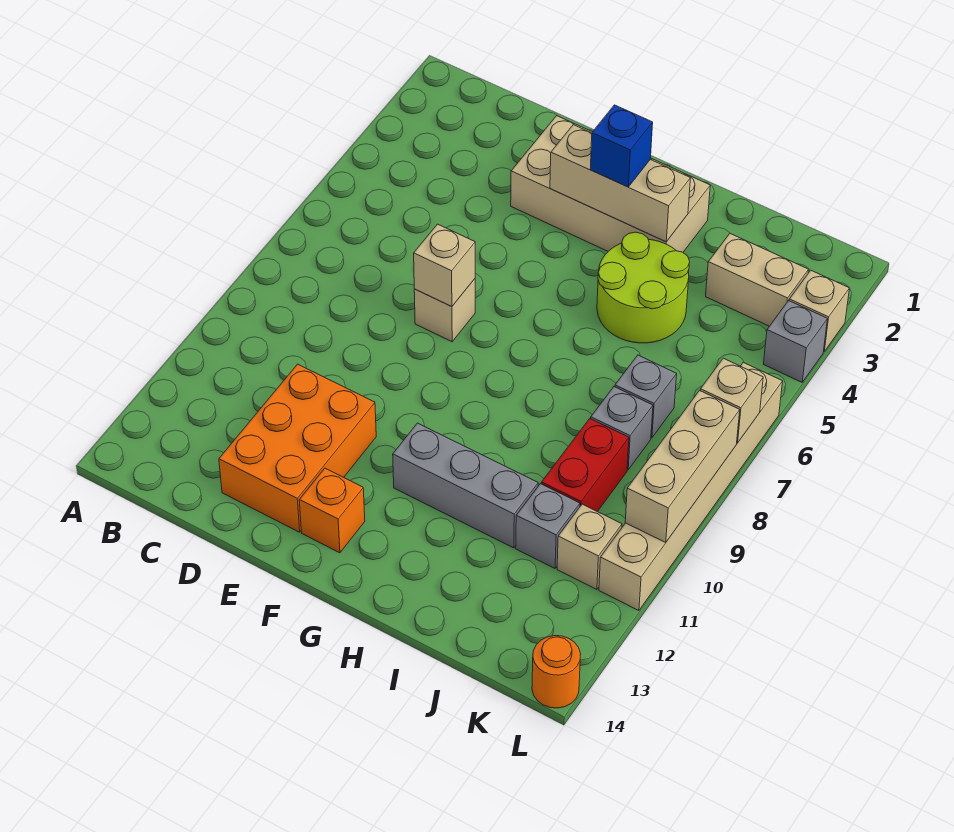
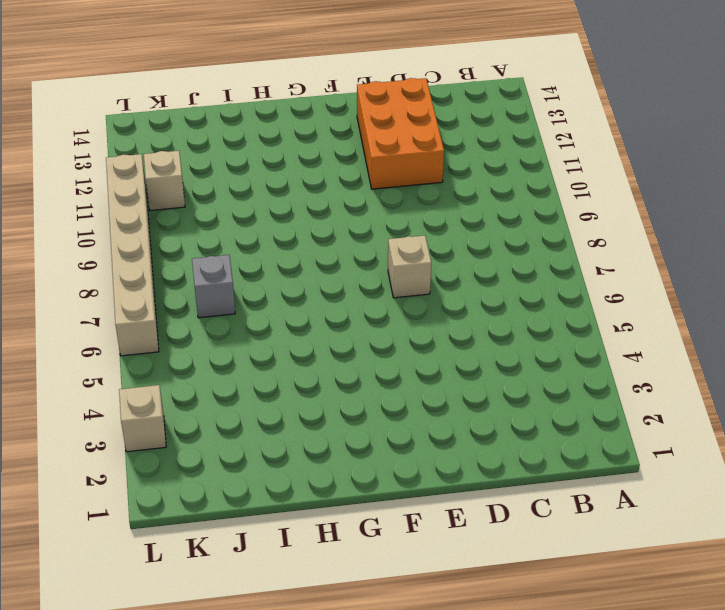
none -> tan brick E2:H3 level 1
none -> orange brick F13 level 1
none -> grey brick G11:I11 level 1

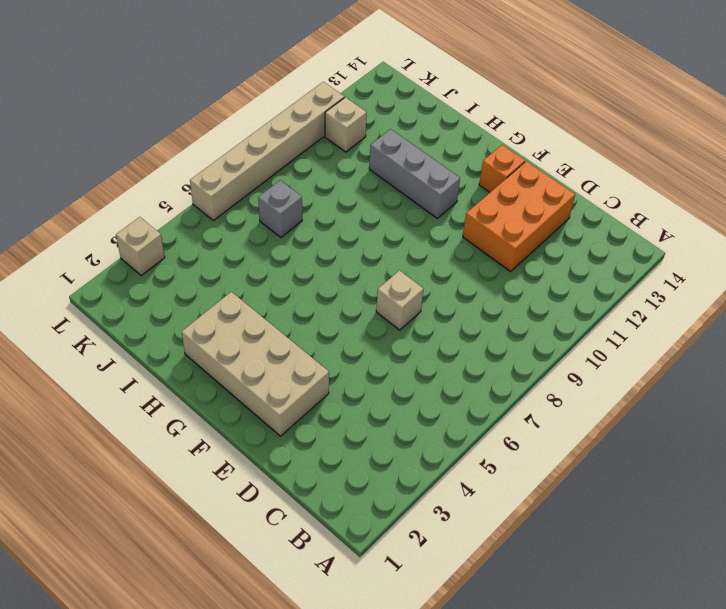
none -> lime round brick H4:I5 level 1
none -> tan brick J3:K3 level 1
none -> grey brick J8 level 1

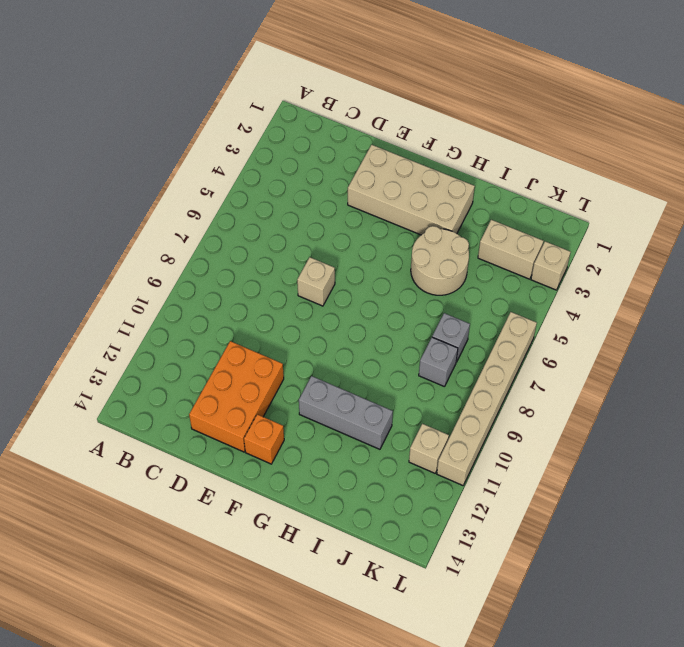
tan round brick H4:I5 level 1 -> lime round brick H4:I5 level 1
none -> red brick J9:J10 level 1
none -> grey brick J11 level 1
none -> grey brick L4 level 1

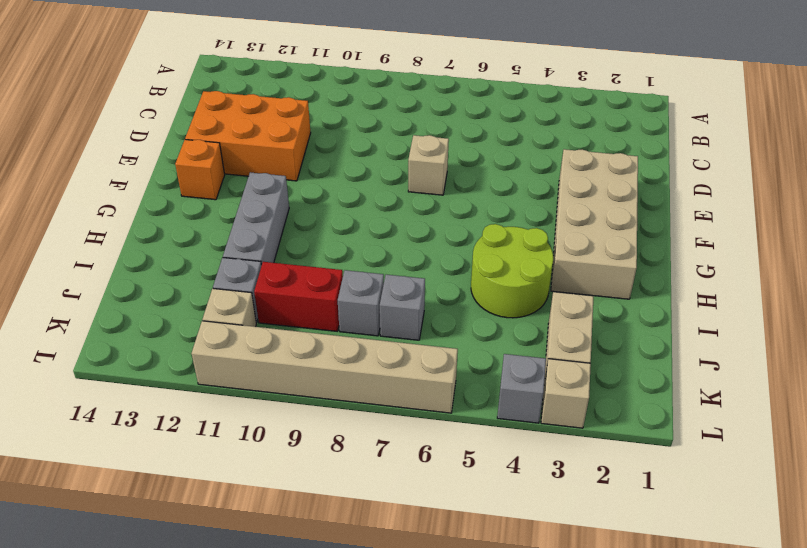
none -> orange round brick L14 level 1
none -> tan brick E7 level 2
none -> tan brick F3:H3 level 2

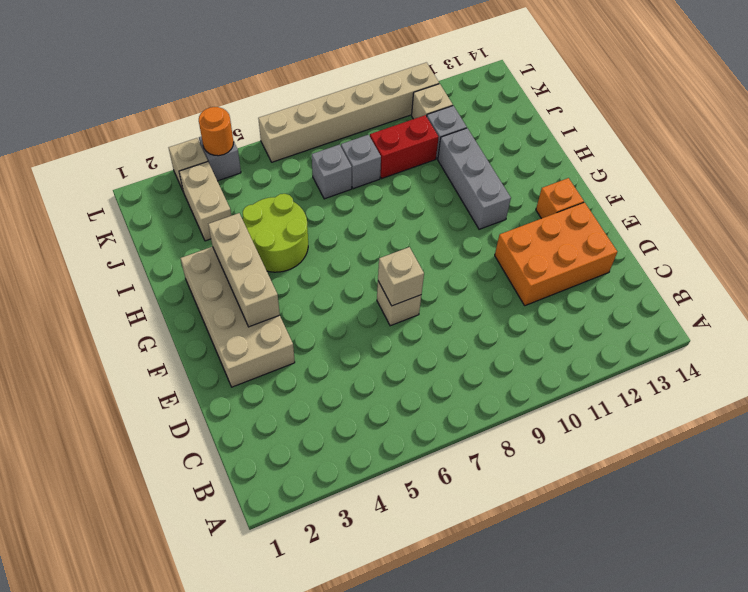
orange round brick L4 level 2 -> orange round brick L14 level 1
none -> tan brick L7 level 2
none -> tan brick L8:L10 level 2
none -> blue brick G3 level 3

